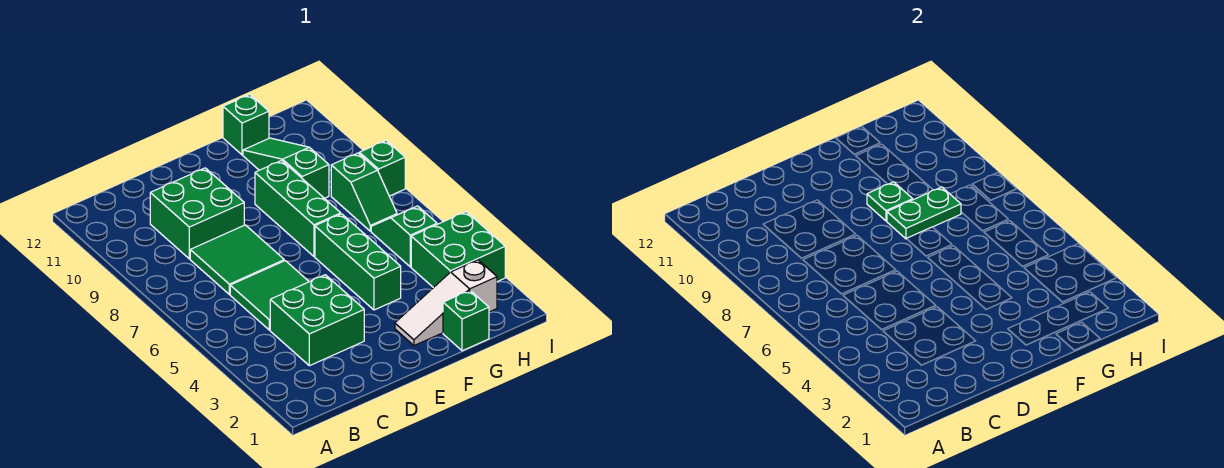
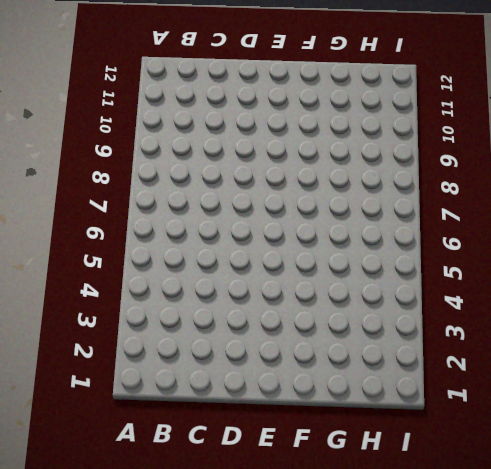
none -> green brick C3:D4 level 1
none -> green tile C5:D6 level 1
none -> green tile C7:D8 level 1

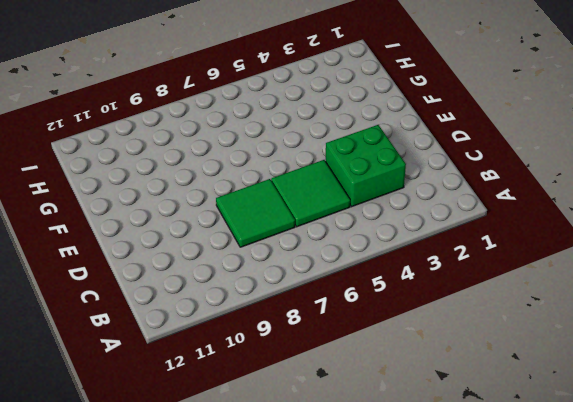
none -> green brick C9:D10 level 1
none -> white slope F2:H2 level 1 top H
none -> green brick F4:F6 level 1

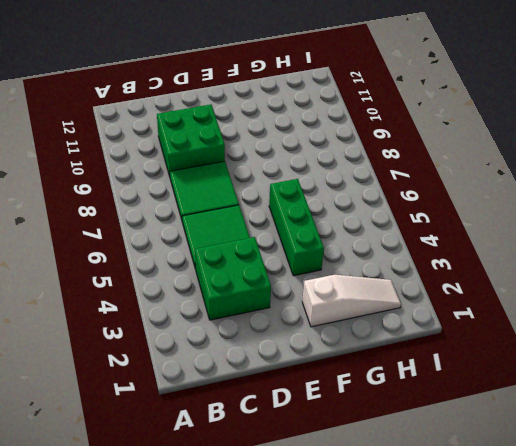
white slope F2:H2 level 1 top F -> white slope F2:H2 level 1 top H
none -> green brick F7:F9 level 1
none -> green brick G1 level 1
none -> green slope G9:G11 level 1 top 9

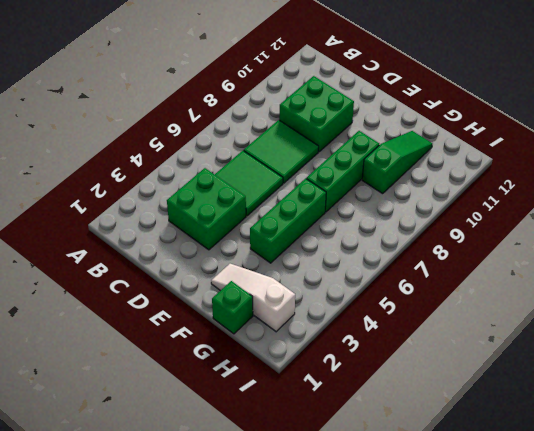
none -> green brick G12 level 1
none -> green brick H3:I4 level 1
none -> green slope H5:H6 level 1 top 5

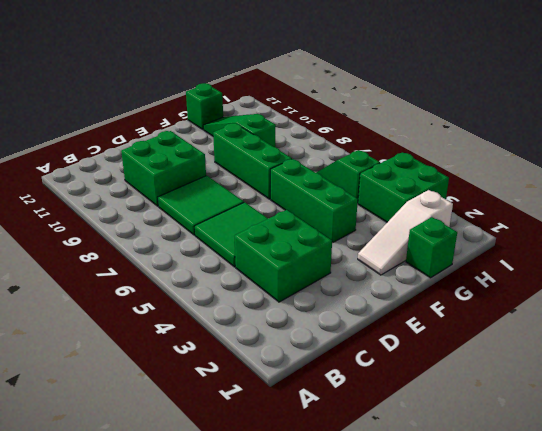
none -> green slope H7:H8 level 1 top 8
none -> green brick I8 level 1
none -> green plate F8:G8 level 2

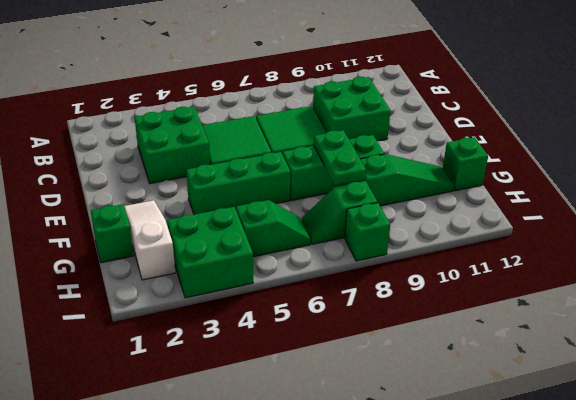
none -> green plate F9 level 2

